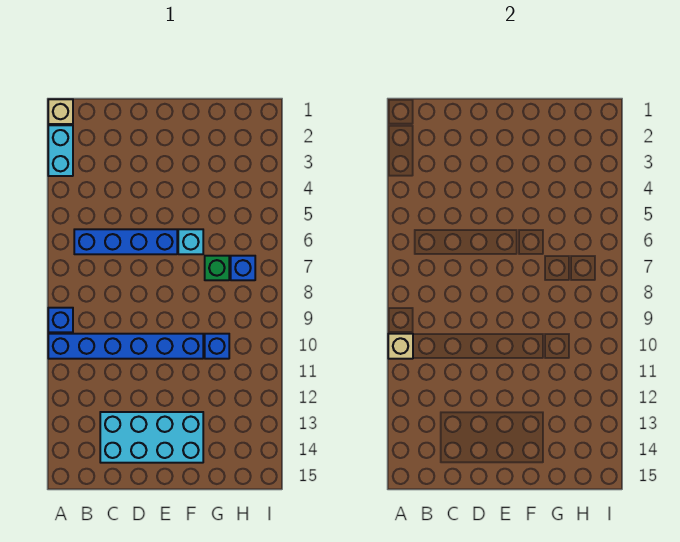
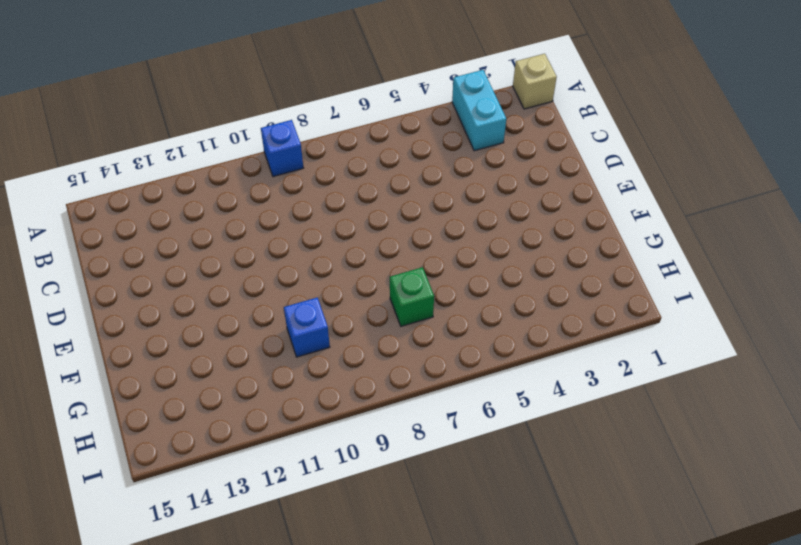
cyan brick A3:B3 level 1 -> cyan brick A2:A3 level 1
none -> blue brick A10:F10 level 1
none -> blue brick B6:E6 level 1

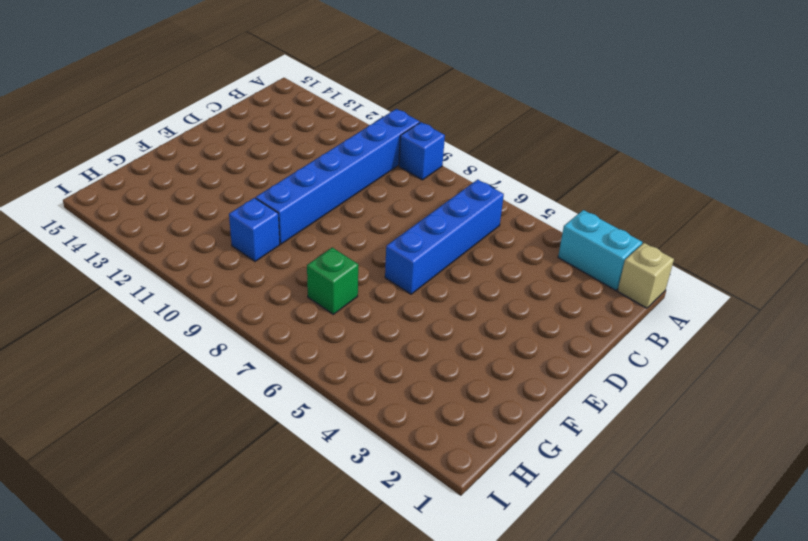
none -> cyan brick C13:F14 level 1
none -> cyan brick F6 level 1

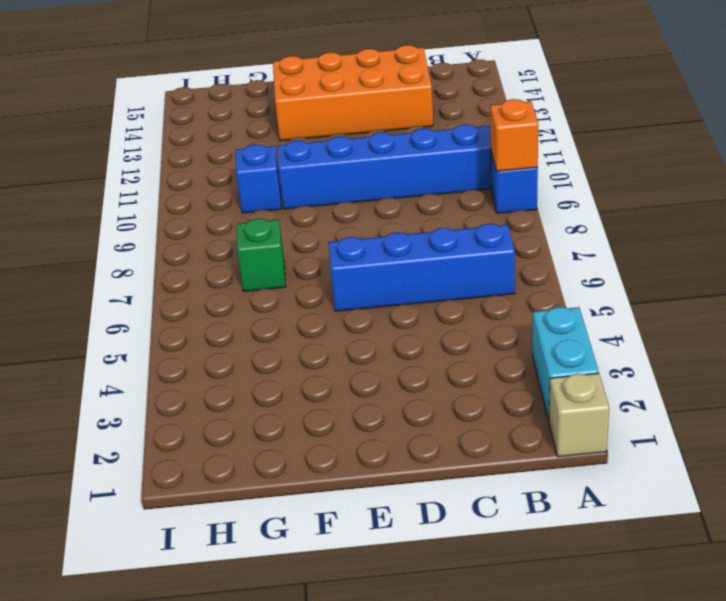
orange brick A9 level 2 -> none
orange brick C13:F14 level 1 -> cyan brick C13:F14 level 1
none -> cyan brick F6 level 1
none -> blue brick H7 level 1

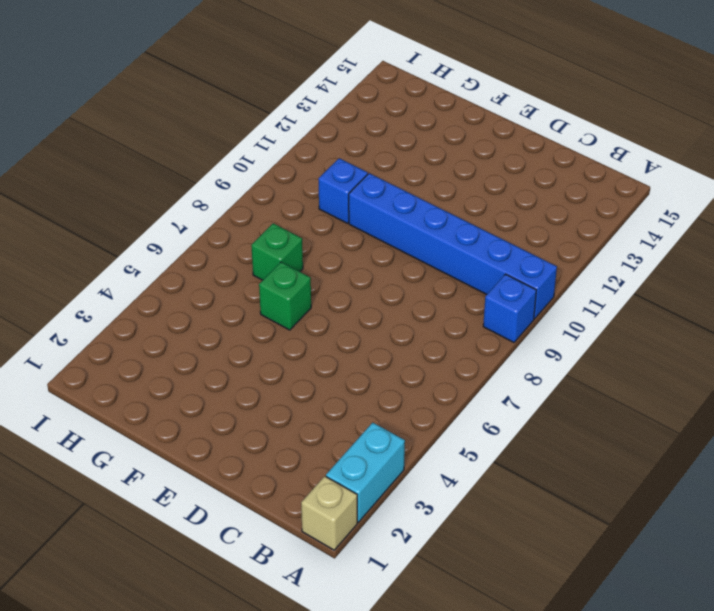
green brick F6 level 1 -> cyan brick F6 level 1
none -> blue brick B6:E6 level 1
none -> cyan brick C13:F14 level 1

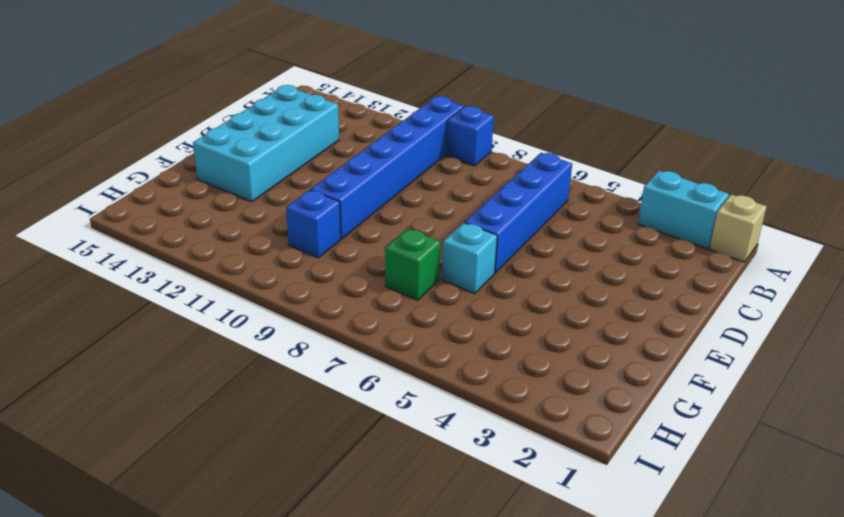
none -> blue brick H7 level 1
none -> tan brick A10 level 2

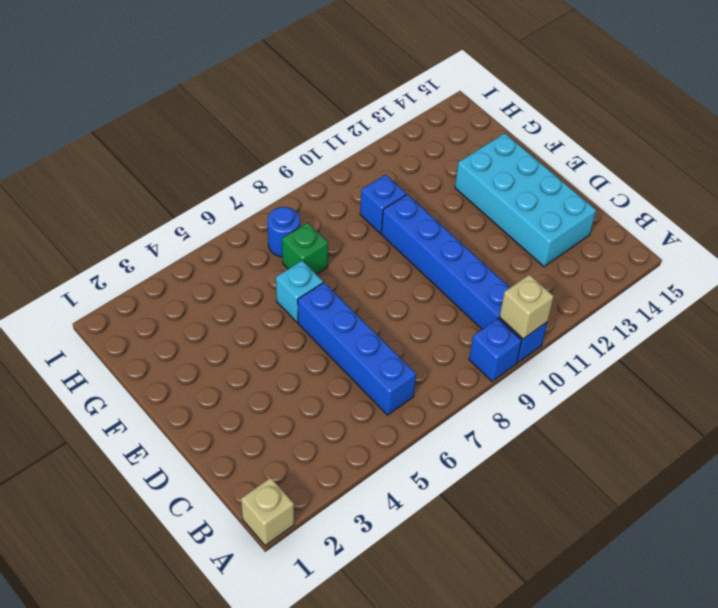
blue round brick H7 level 1 -> blue brick H7 level 1
none -> cyan brick A2:A3 level 1

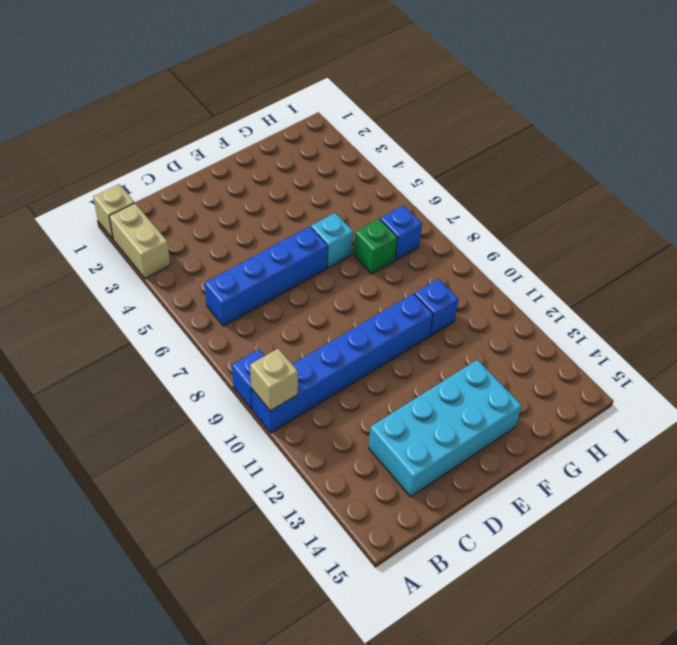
tan brick A2:A3 level 1 -> cyan brick A2:A3 level 1

